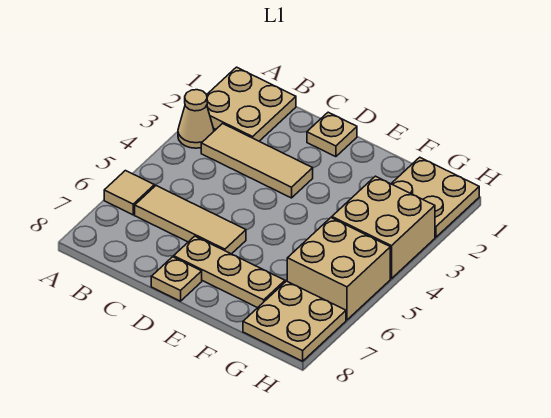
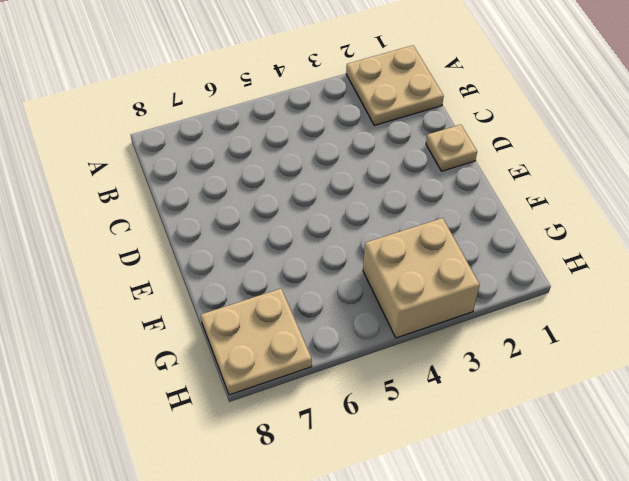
none -> tan cone A3 level 1
none -> tan tile A6 level 1
none -> tan tile B3:D3 level 1

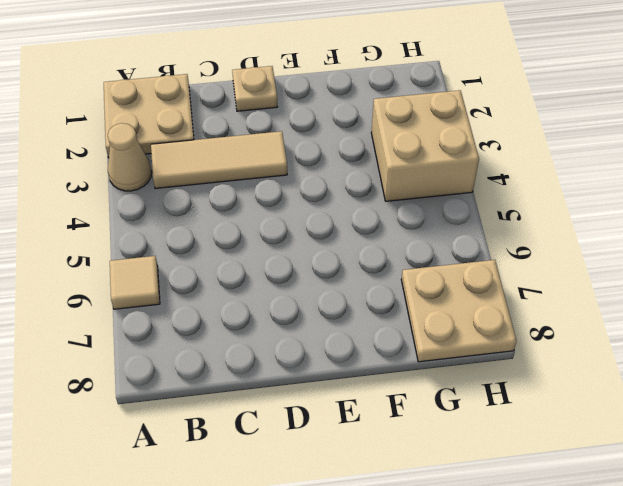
none -> tan tile B6:D6 level 1
none -> tan plate D7:F7 level 1
none -> tan plate D8 level 1

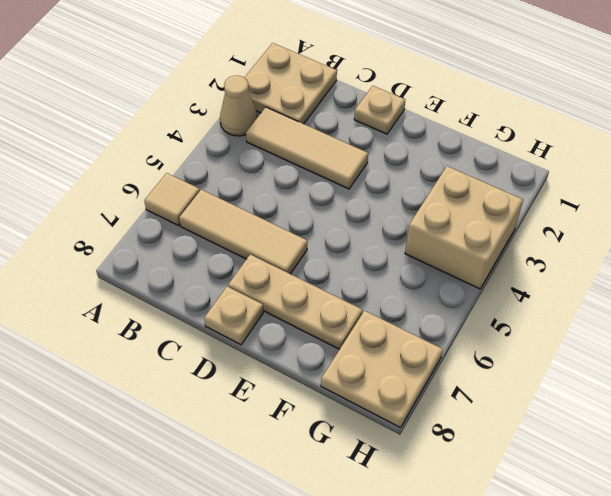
none -> tan plate G1:H2 level 1
none -> tan brick G5:H6 level 1

